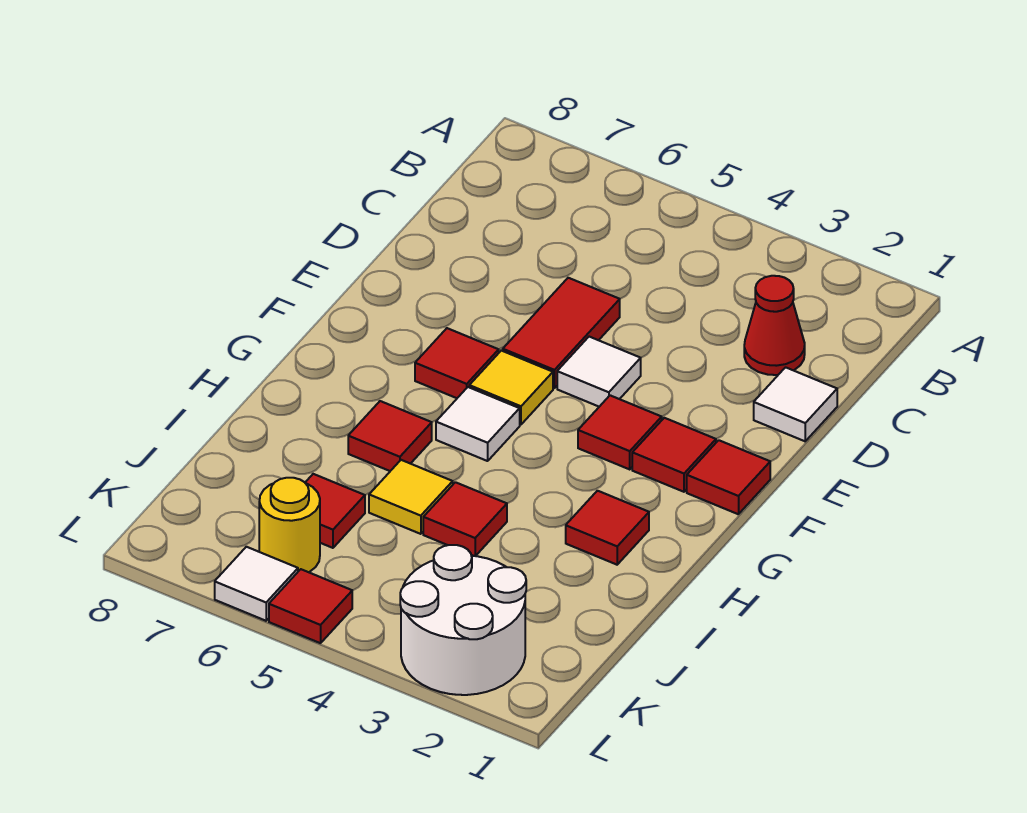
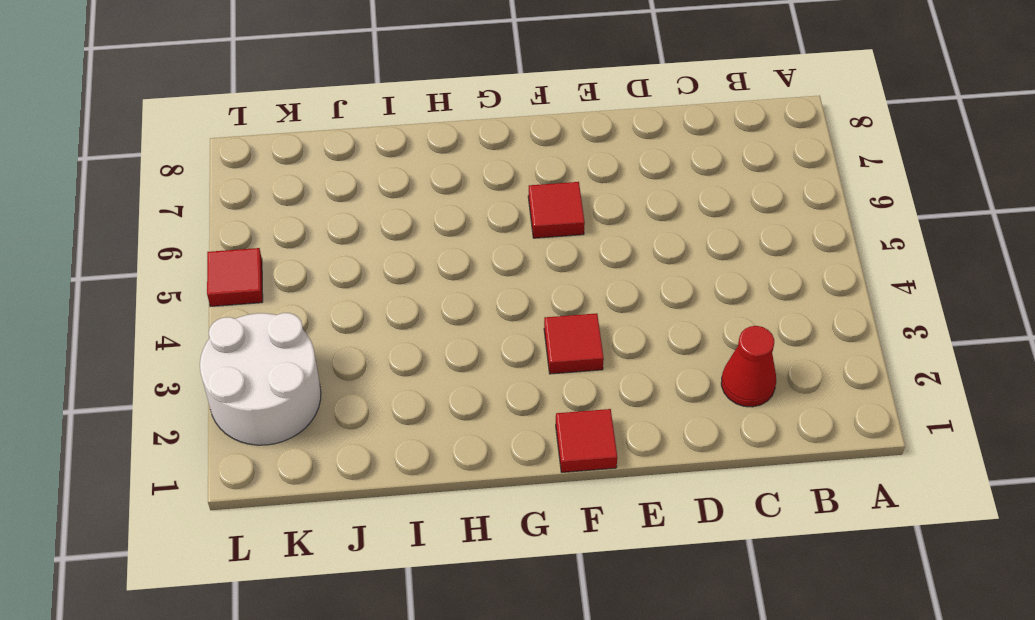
none -> white tile D1 level 1
none -> red tile D5:E5 level 1
none -> white tile E4 level 1

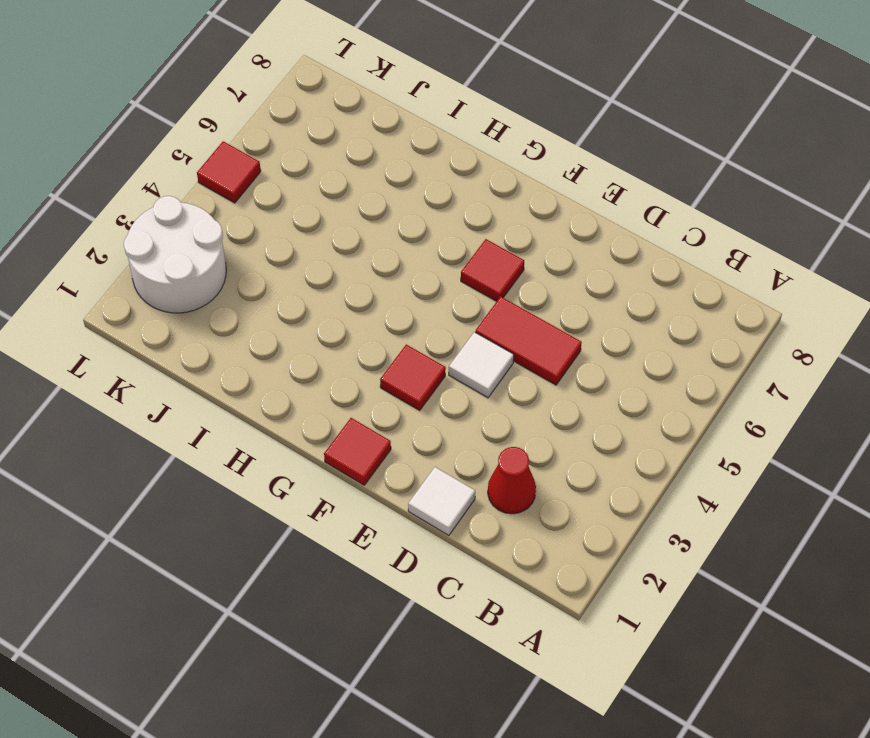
none -> red tile F2 level 1
none -> yellow tile F5 level 1
none -> white tile G5 level 1

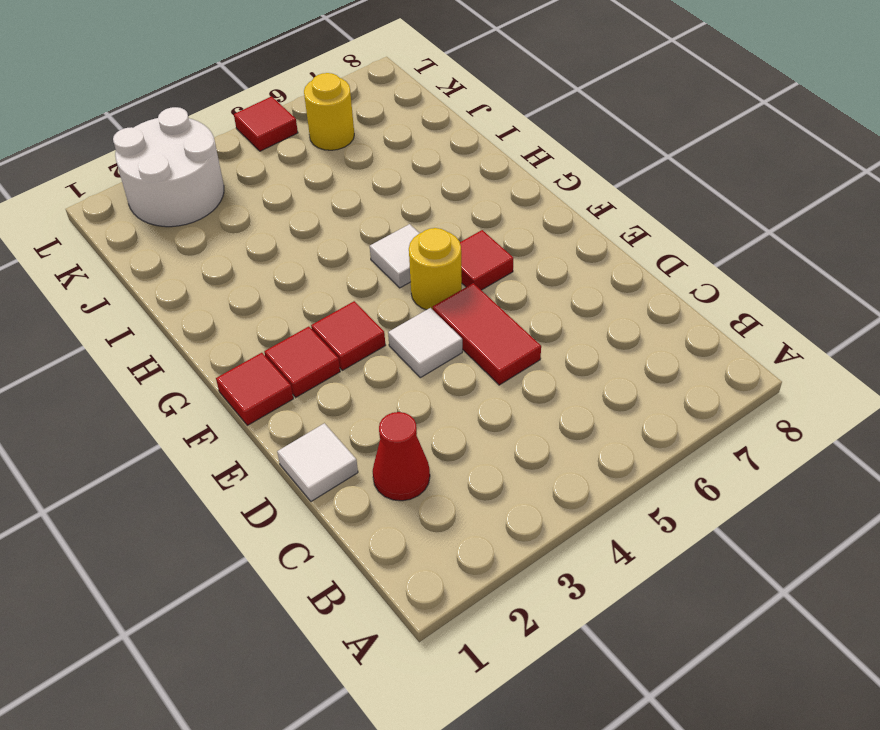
yellow round brick F5 level 1 -> yellow tile F5 level 1
none -> red tile H2 level 1
none -> red tile H6 level 1
none -> red tile I4 level 1

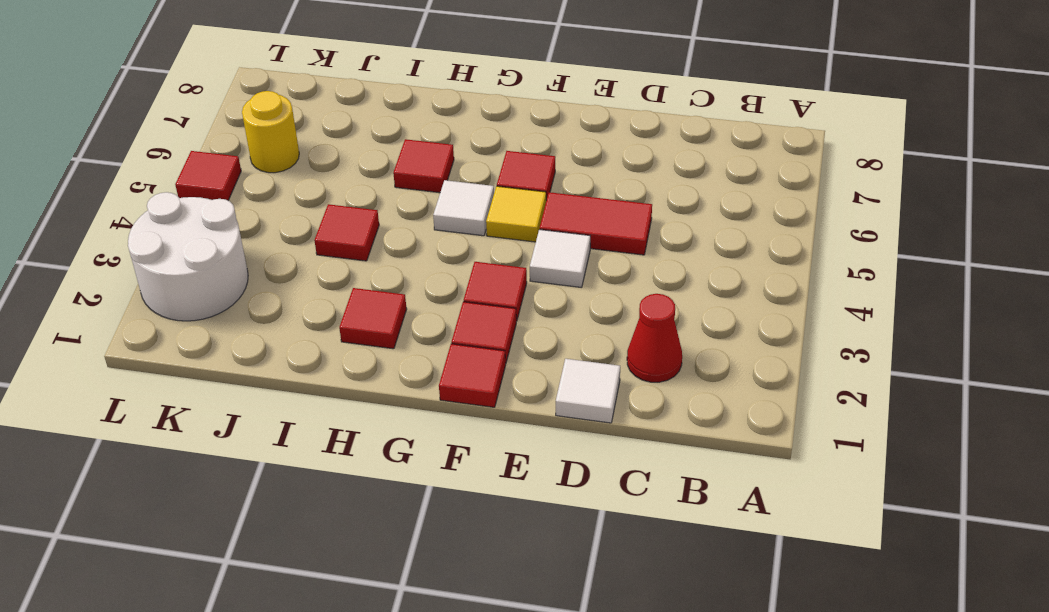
none -> yellow tile I5 level 1
none -> red tile J6 level 1
none -> white tile L6 level 1

